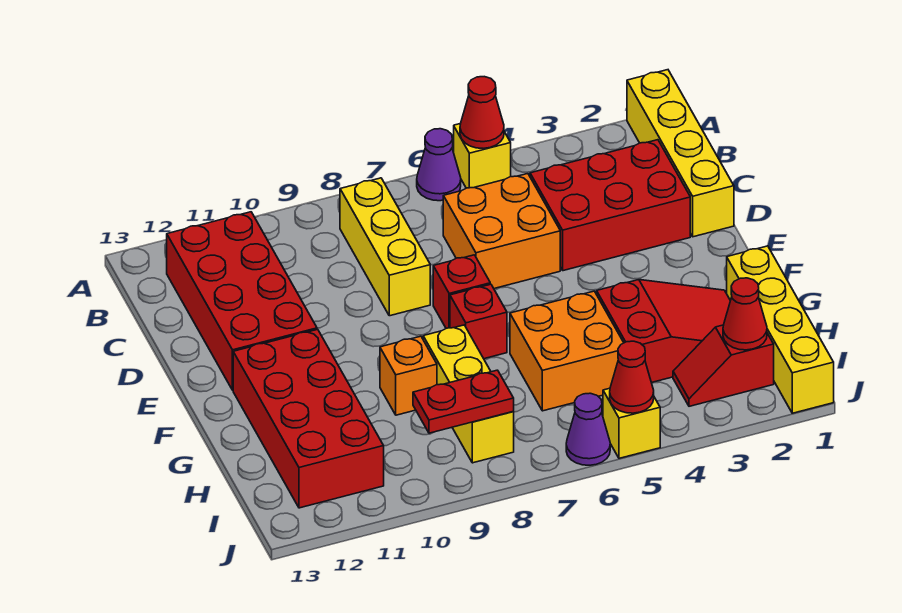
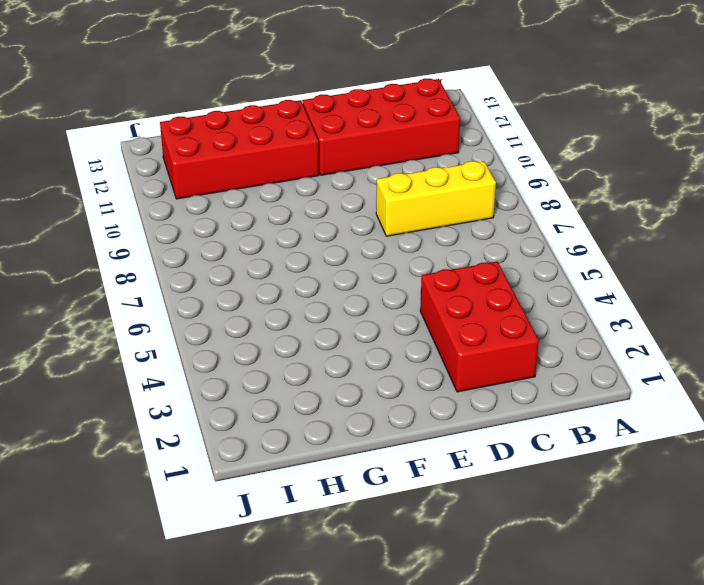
none -> yellow brick A1:D1 level 1
none -> yellow brick A5 level 1
none -> purple cone A6 level 1

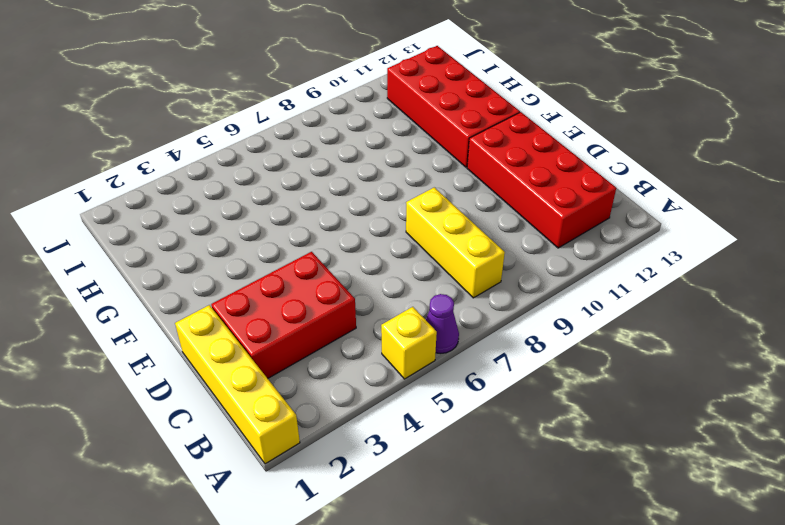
none -> orange brick C5:D6 level 1
none -> red brick E7 level 1
none -> red brick F7 level 1

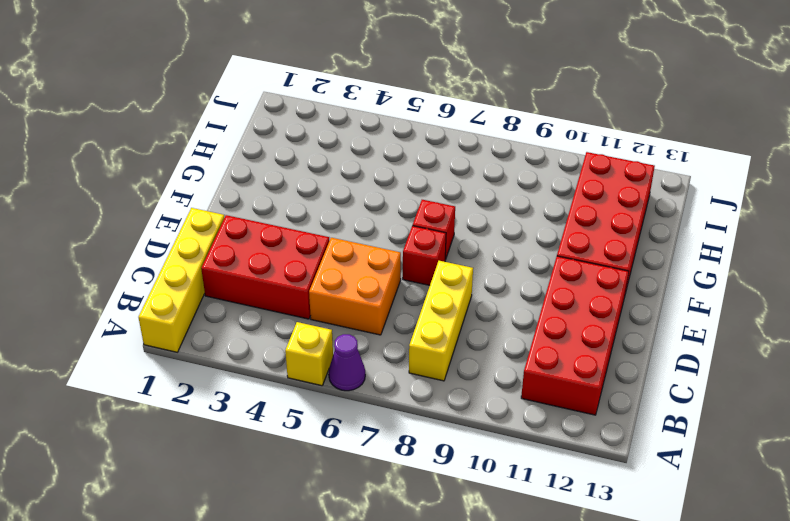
none -> yellow brick G1:J1 level 1
none -> red slope G2:H4 level 1 top 4
none -> orange brick G5:H6 level 1

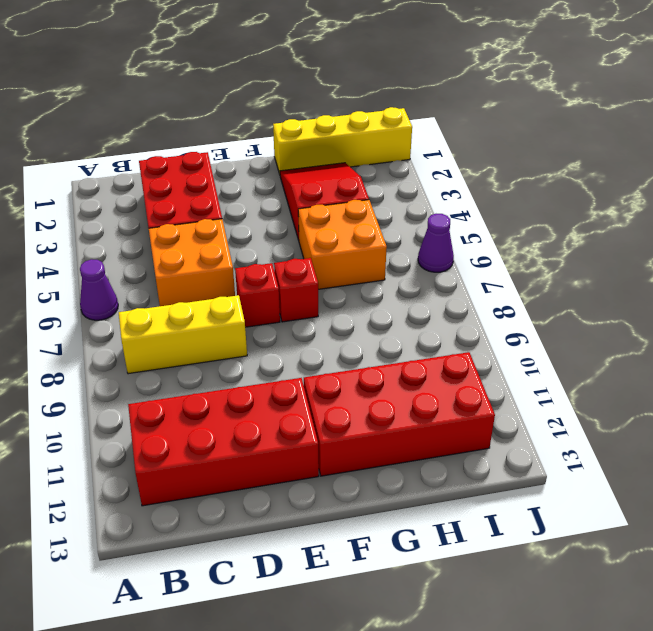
none -> yellow brick A1:D1 level 1
none -> yellow brick A5 level 1
none -> yellow brick G8:I8 level 1

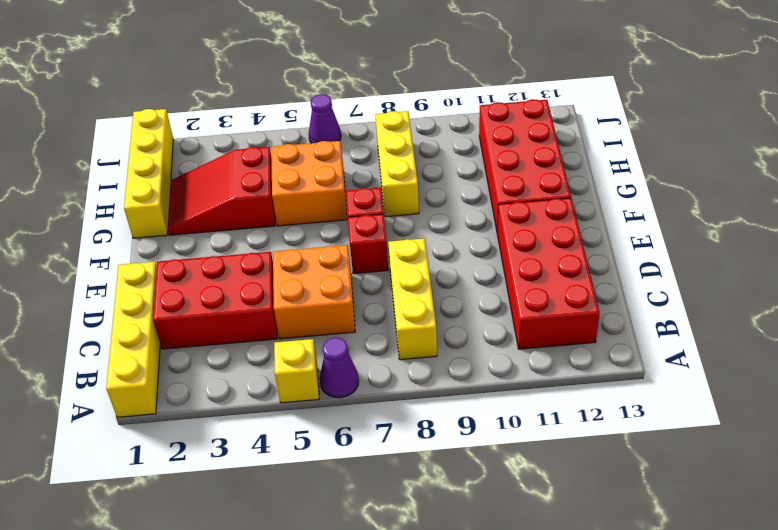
none -> orange brick G9 level 1
none -> red slope I2:I3 level 1 top 2
none -> yellow brick J5 level 1

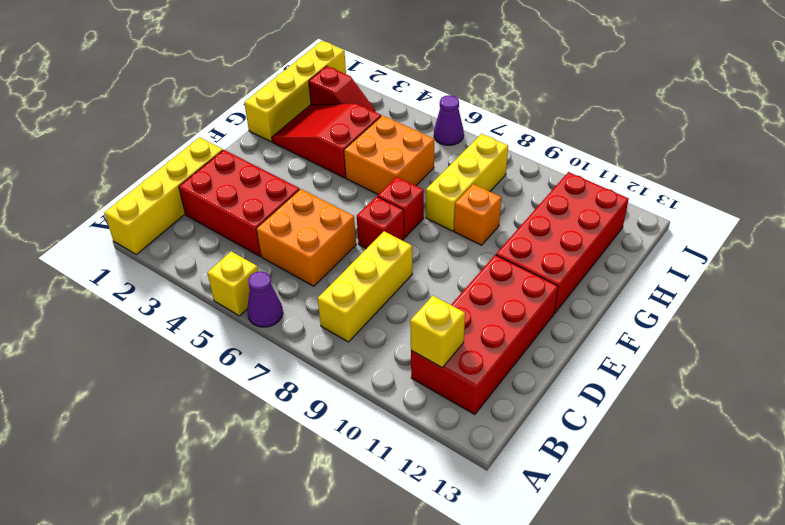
yellow brick B11 level 2 -> yellow brick J5 level 1
none -> red cone A5 level 2
none -> red cone I2 level 2
none -> red plate I8:I9 level 2

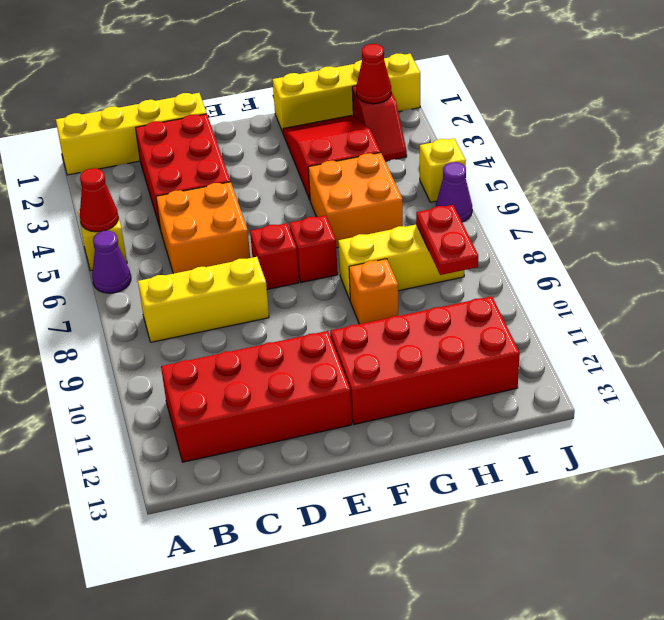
none -> red cone J5 level 2

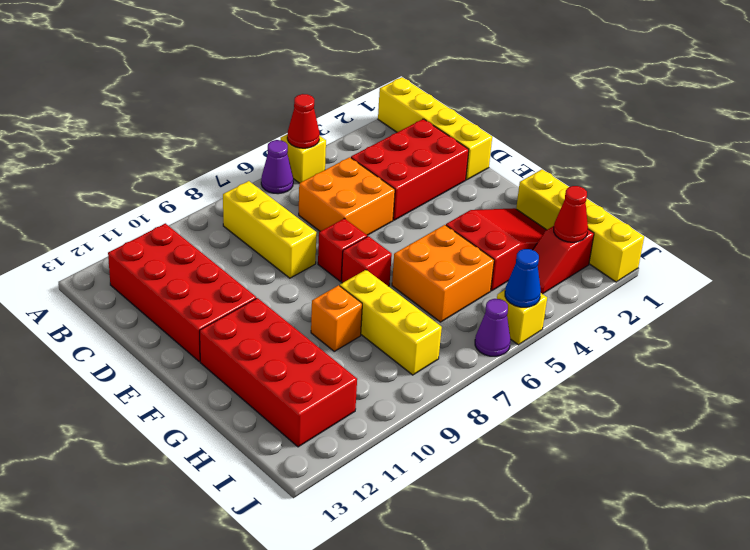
blue cone J5 level 2 -> red cone J5 level 2
none -> red plate I8:I9 level 2

